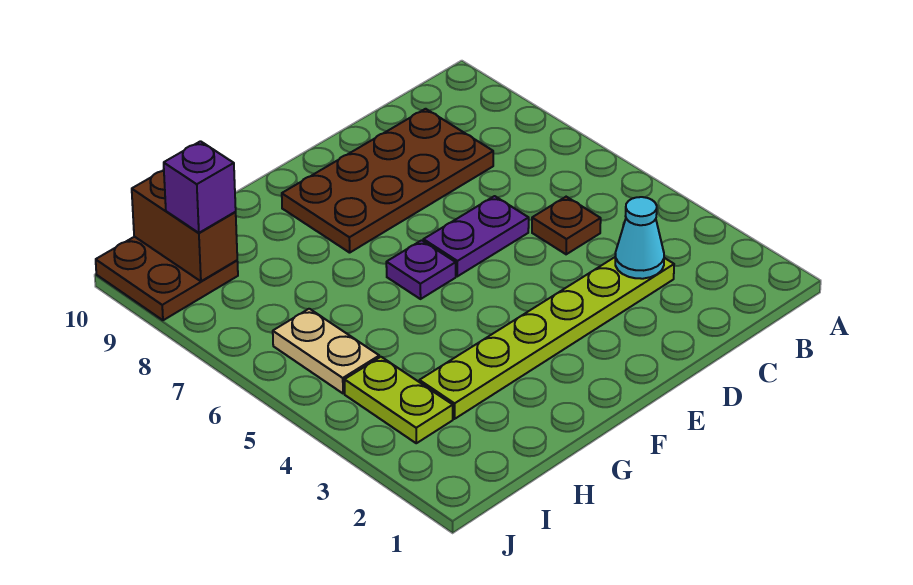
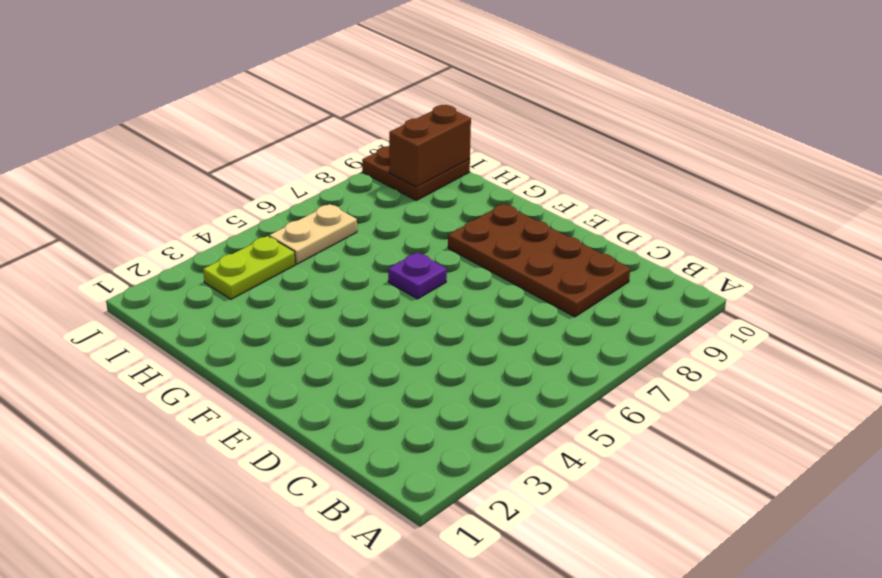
none -> lime plate C3:H3 level 1
none -> brown plate C5 level 1

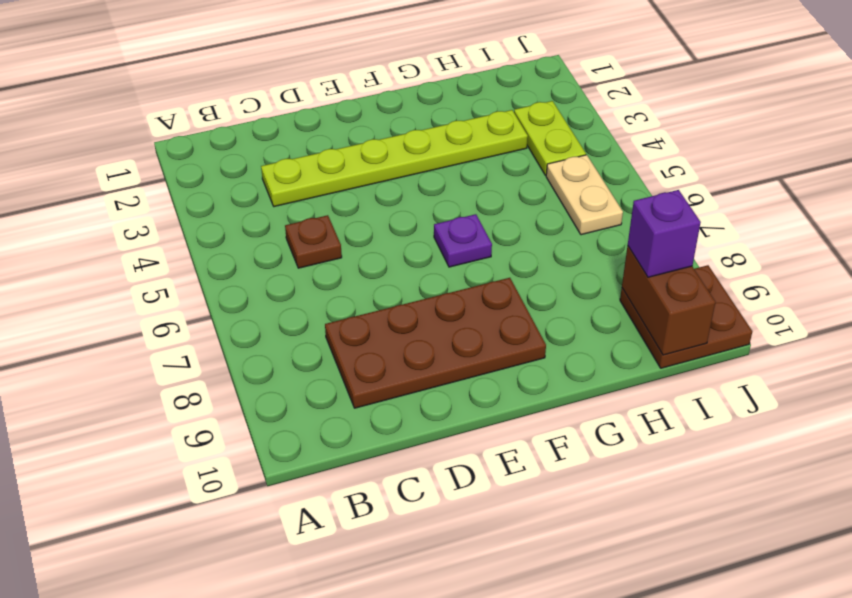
none -> purple plate D6:E6 level 1
none -> cyan cone C3 level 2

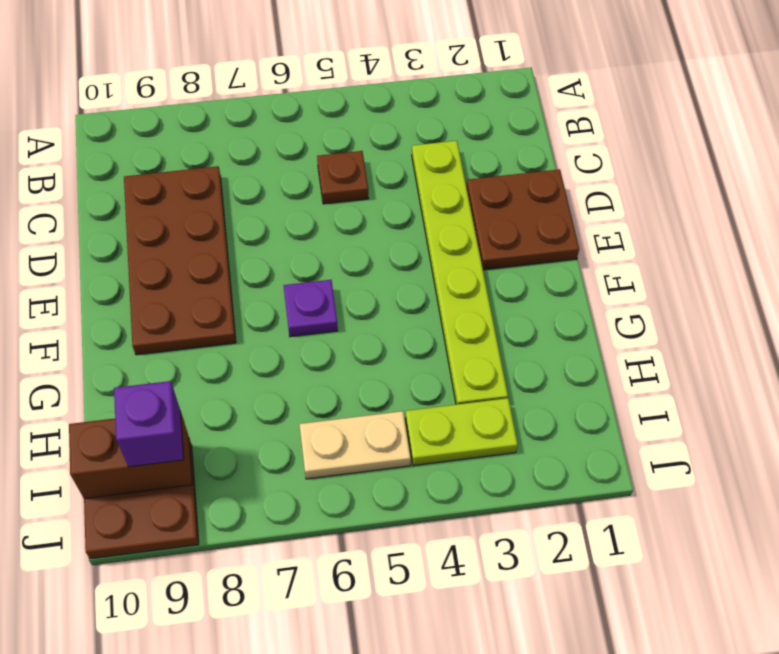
brown plate D1:E2 level 1 -> none
none -> purple plate D6:E6 level 1
none -> cyan cone C3 level 2

